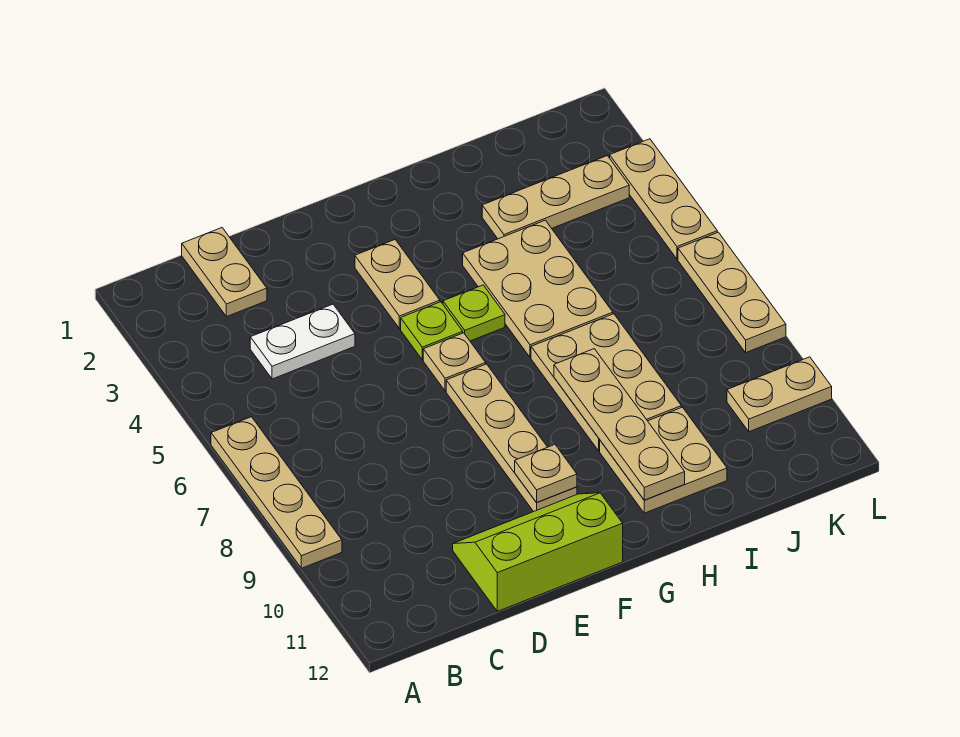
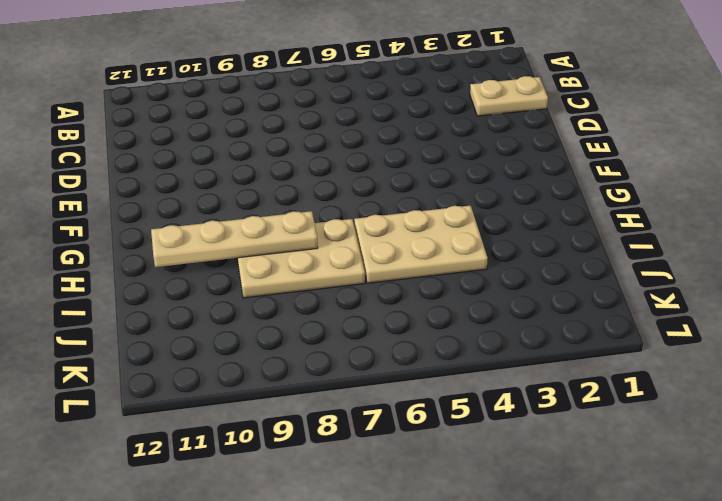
none -> tan plate A6:A9 level 1
none -> white plate C4:D4 level 1
none -> lime slope D11:F12 level 1 top 12

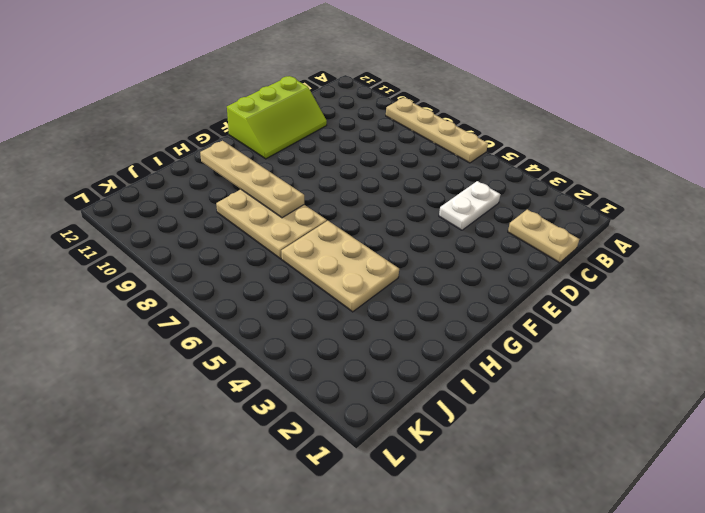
none -> tan plate F3:F4 level 1
none -> lime plate F5 level 1
none -> tan plate F6 level 1

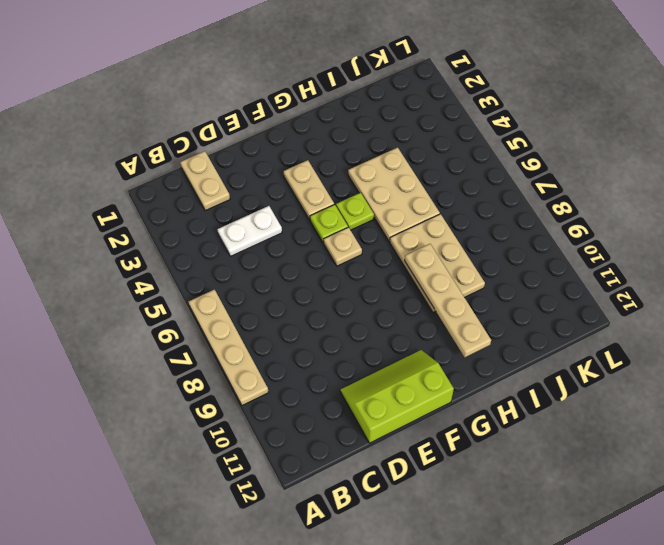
none -> tan plate F7:F10 level 1
none -> tan plate H10:I11 level 1
none -> tan plate I3:K3 level 1

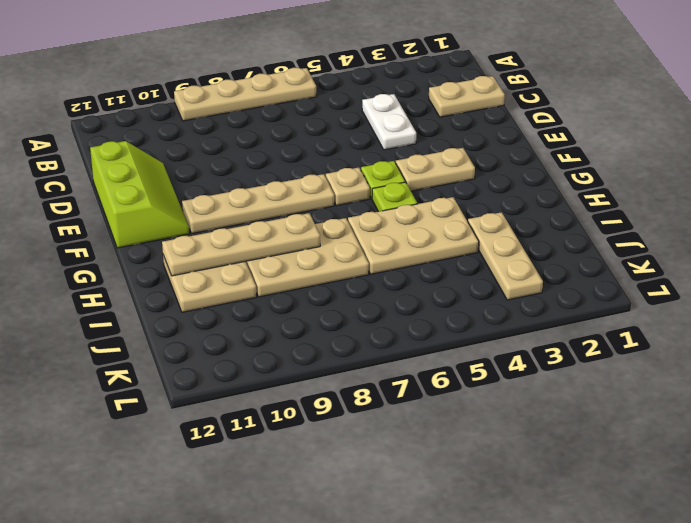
none -> tan plate K10:L10 level 1
none -> tan plate L3:L5 level 1
none -> tan plate L6:L8 level 1

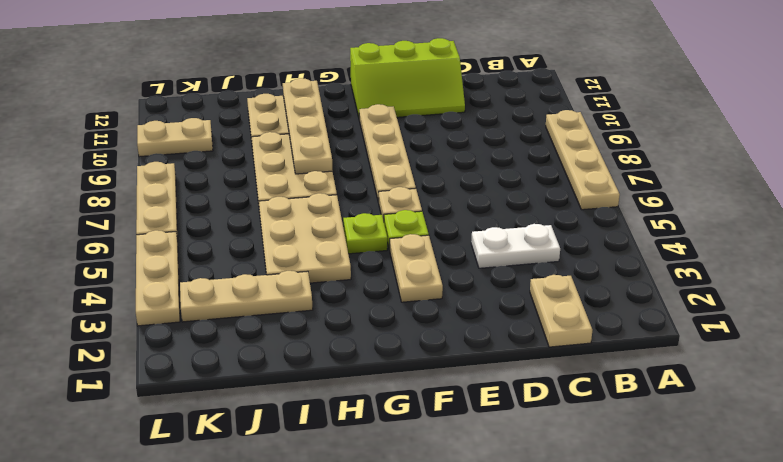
none -> tan plate F10 level 2

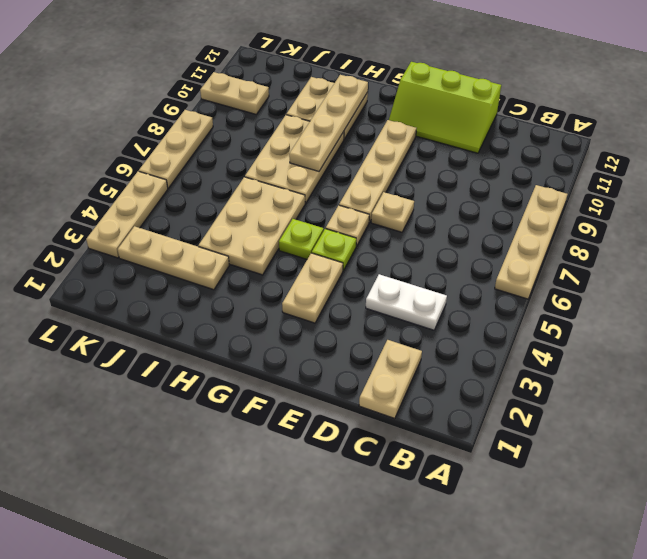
tan plate E7 level 1 -> tan plate F10 level 2

